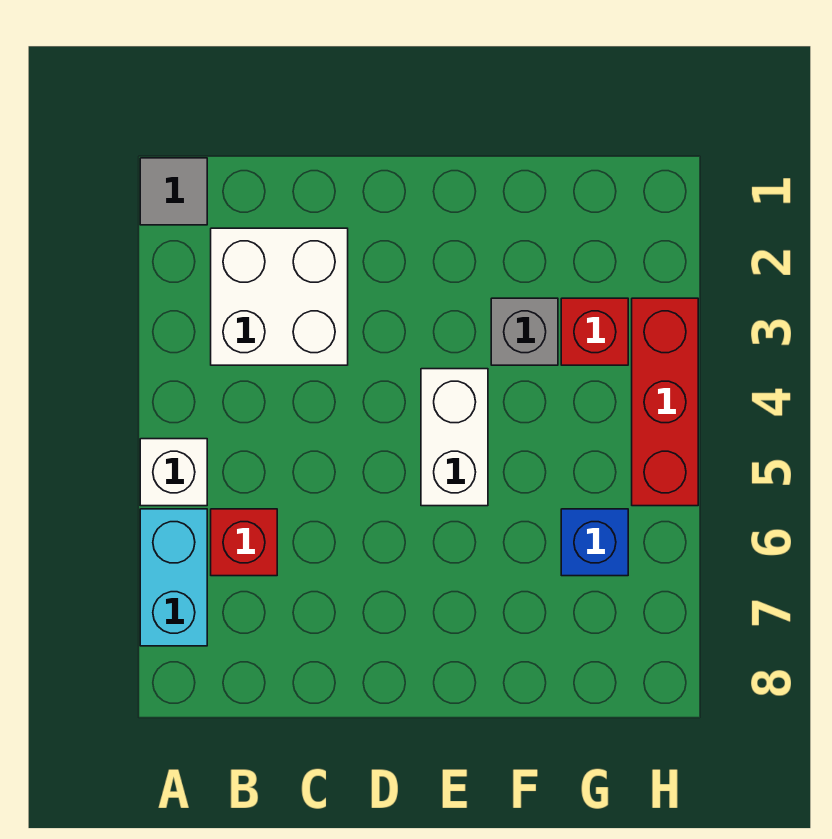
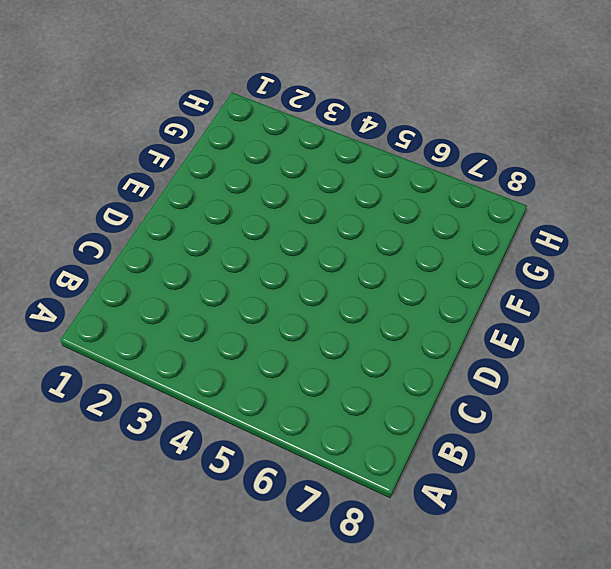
none -> grey tile A1 level 1
none -> white brick A5 level 1

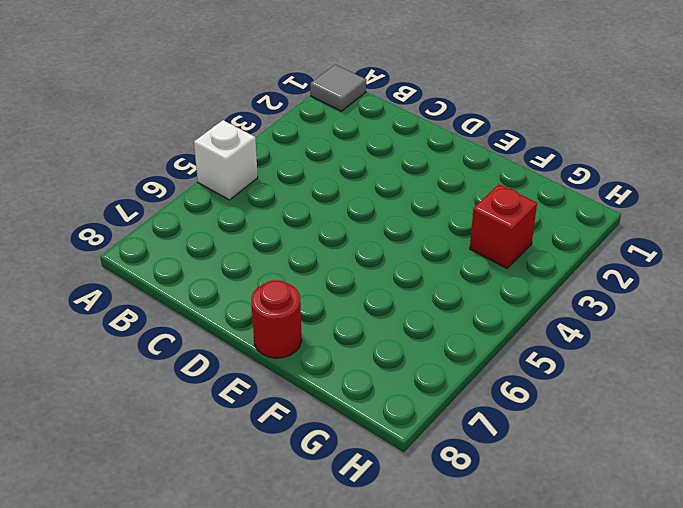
red round brick E8 level 1 -> none
none -> cyan brick A6:A7 level 1
none -> white brick B2:C3 level 1

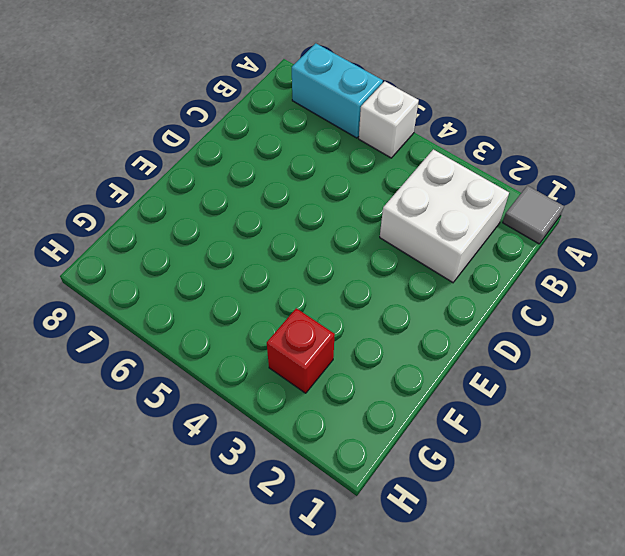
none -> red brick B6 level 1
none -> white brick E4:E5 level 1

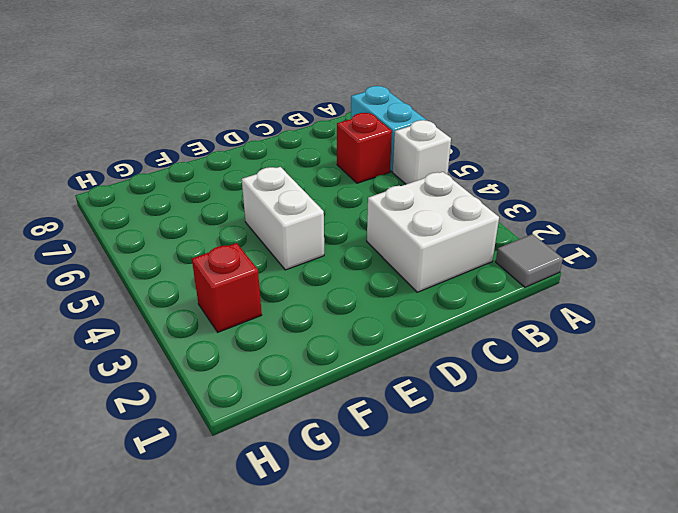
none -> grey brick F3 level 1
none -> blue brick G6 level 1

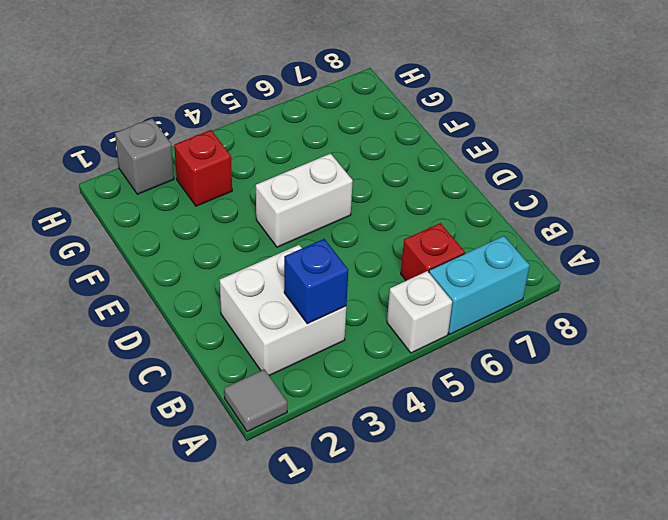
blue brick B3 level 2 -> blue brick G6 level 1
grey brick H2 level 1 -> grey brick F3 level 1
none -> red brick H3:H5 level 1

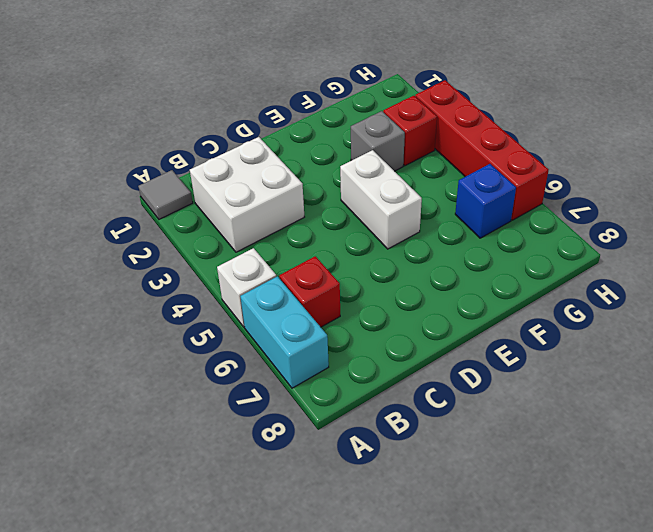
red brick H3:H6 level 1 -> red brick H3:H5 level 1

